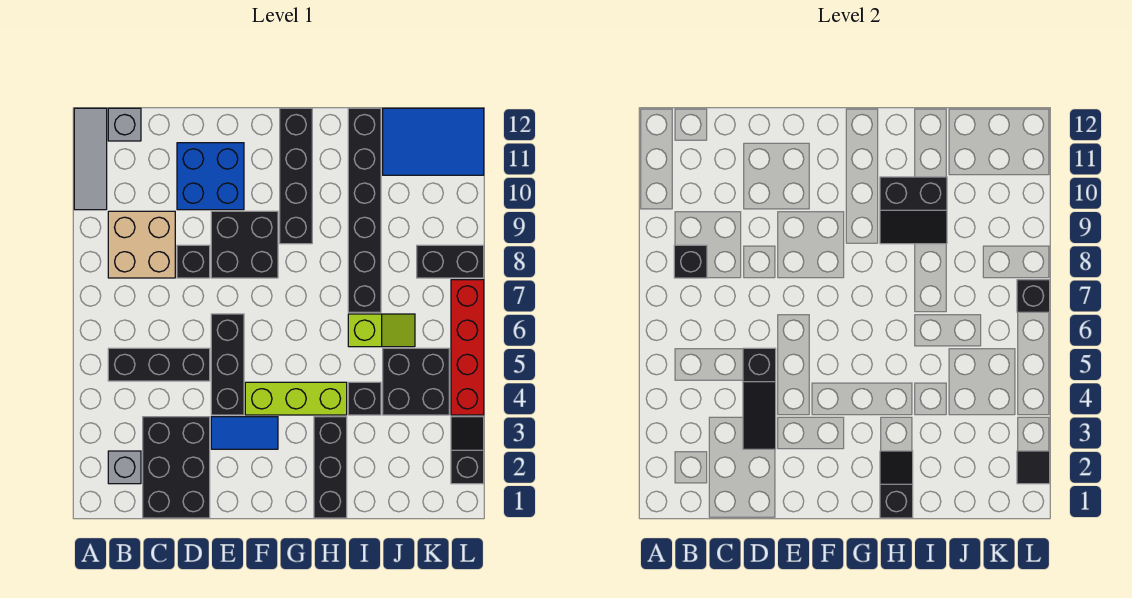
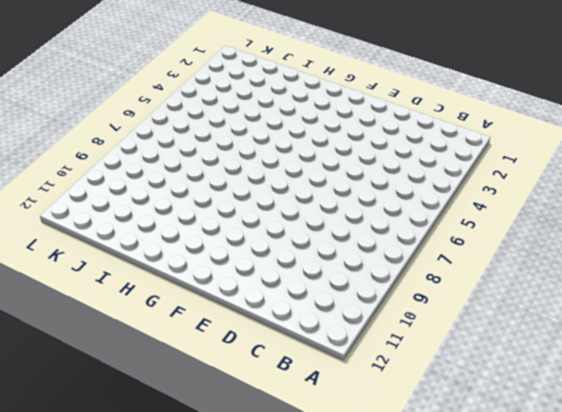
none -> grey tile A10:A12 level 1
none -> grey brick B2 level 1
none -> black brick B5:D5 level 1

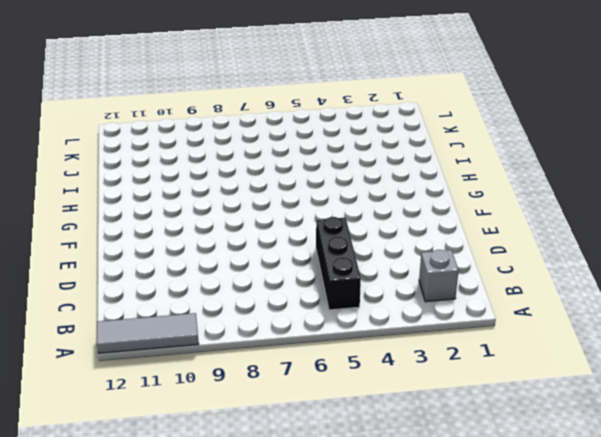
none -> tan brick B8:C9 level 1
none -> grey brick B12 level 1
none -> black brick C1:D3 level 1

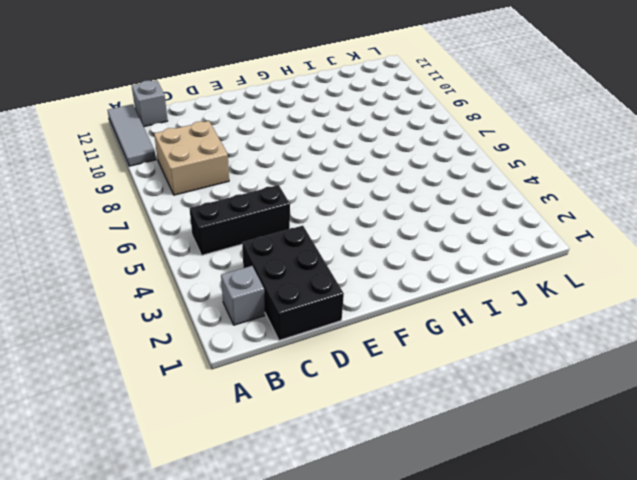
none -> black brick D8 level 1
none -> blue brick D10:E11 level 1
none -> blue tile E3:F3 level 1

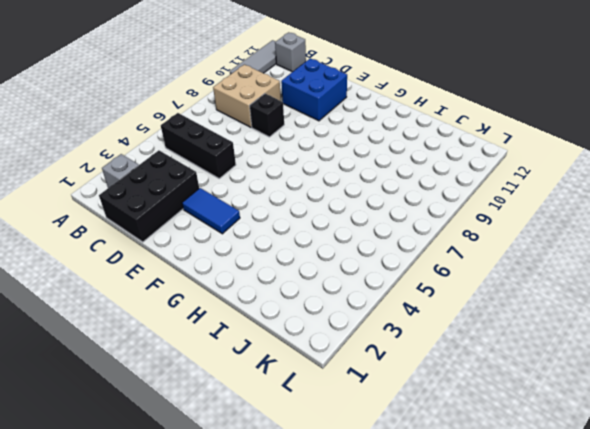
none -> black brick E4:E6 level 1
none -> black brick E8:F9 level 1
none -> lime brick F4:H4 level 1

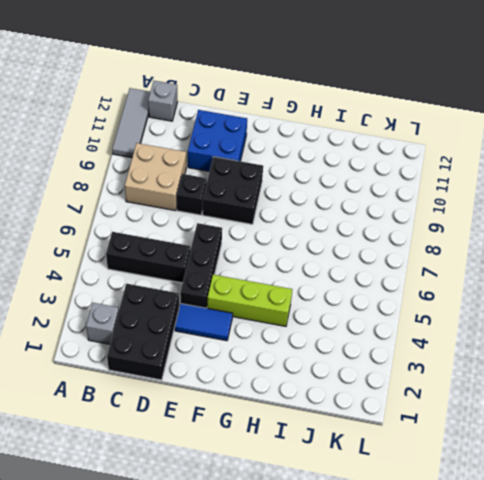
none -> black brick G9:G12 level 1
none -> black brick H1:H3 level 1
none -> black brick I4 level 1

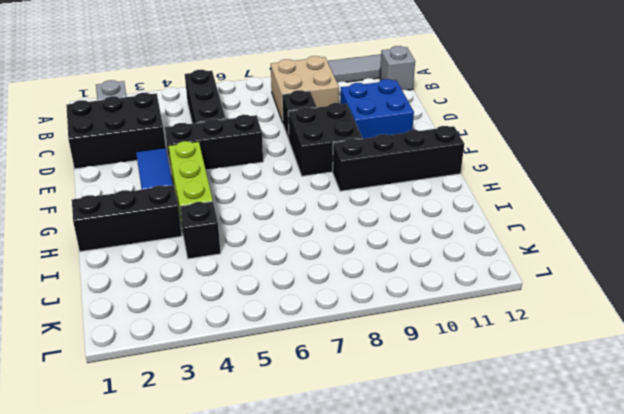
none -> lime slope I6:J6 level 1 top I
none -> black brick I7:I12 level 1
none -> black brick J4:K5 level 1

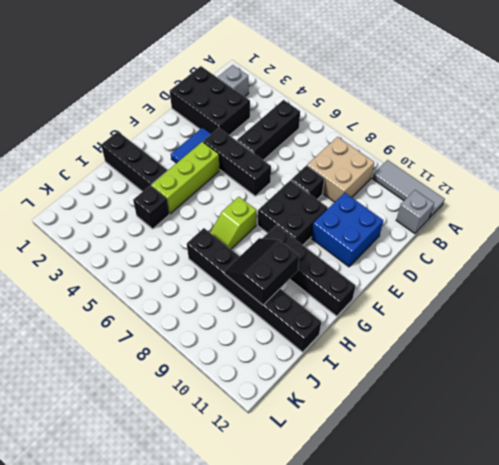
lime slope G7:H7 level 1 top G -> lime slope I6:J6 level 1 top I
none -> black brick J4:K5 level 1
none -> blue tile J11:L12 level 1
none -> black brick K8:L8 level 1

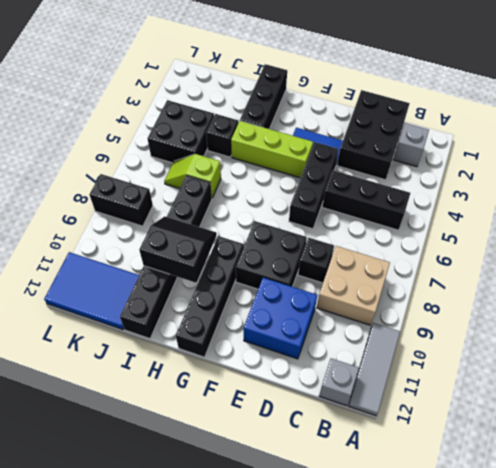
none -> black slope L2:L3 level 1 top 2
none -> red brick L4:L7 level 1
none -> black brick B8 level 2

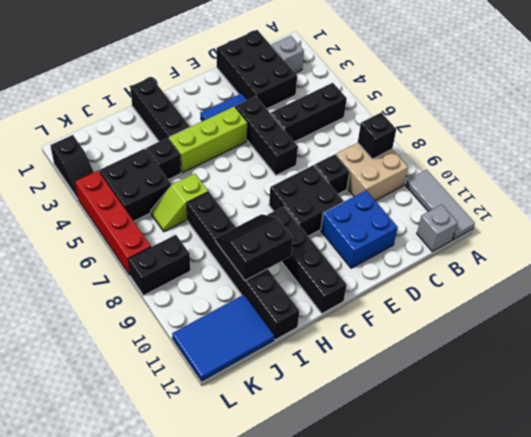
none -> black slope D3:D5 level 2 top 5
none -> black slope H1:H2 level 2 top 1
none -> black tile L2 level 2

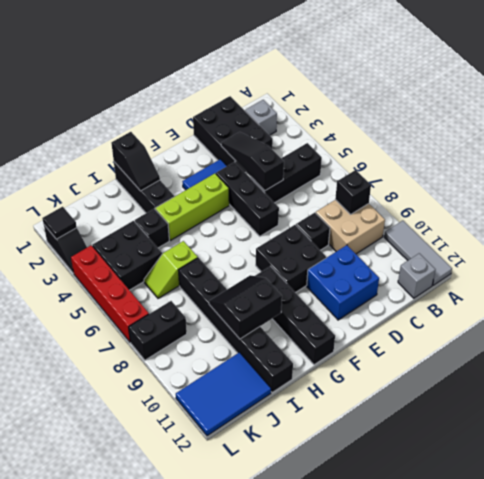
none -> black brick L7 level 2

